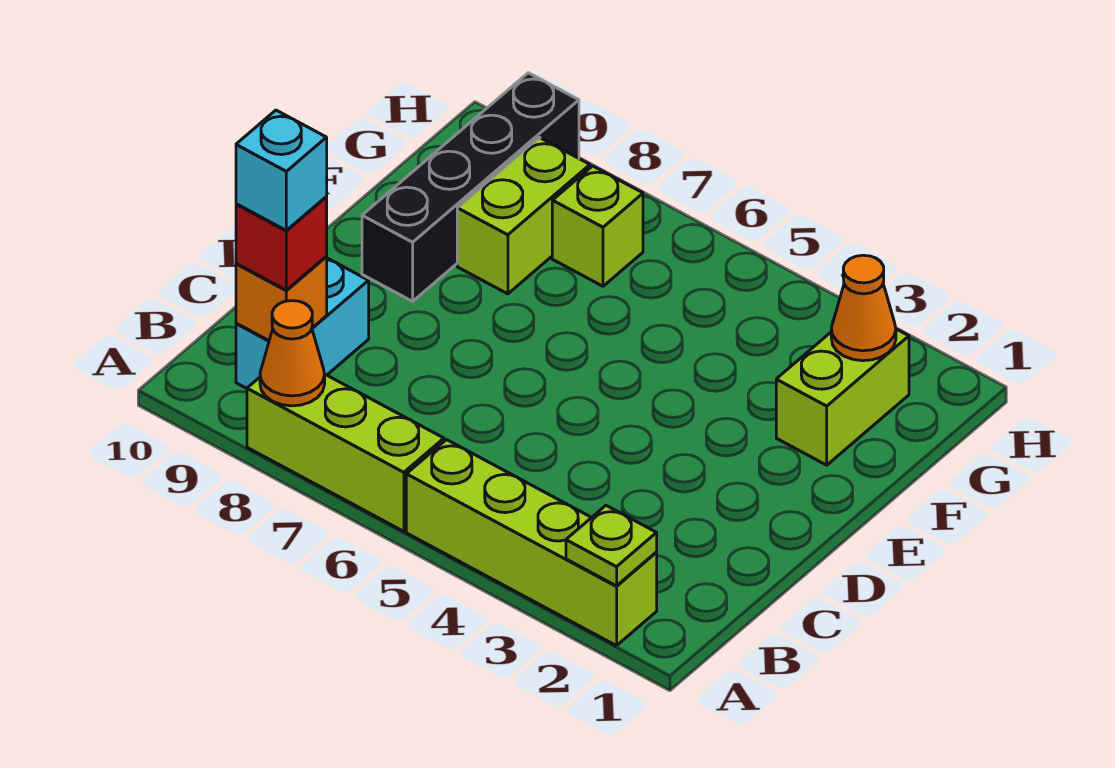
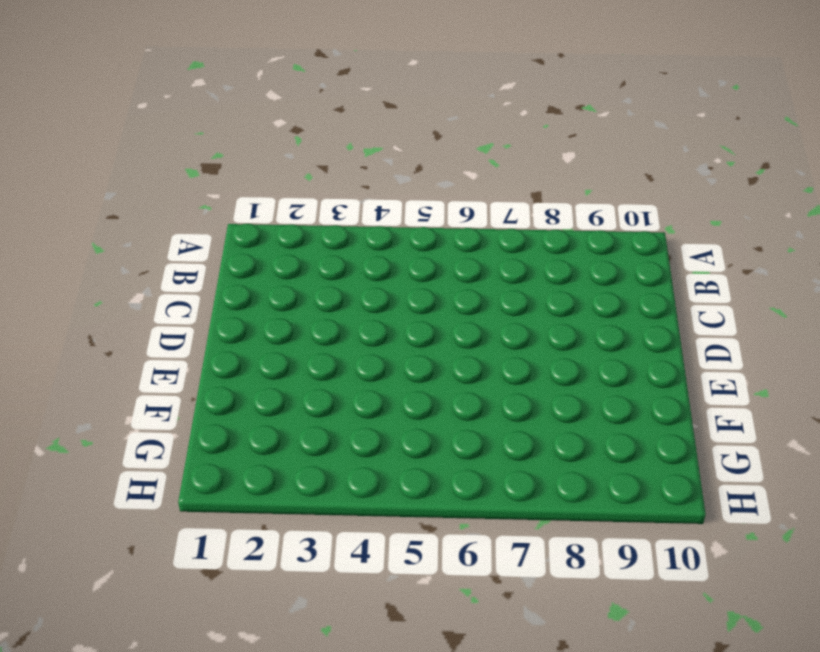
none -> lime brick A2:A5 level 1
none -> lime brick A6:A8 level 1
none -> cyan brick B9:C9 level 1

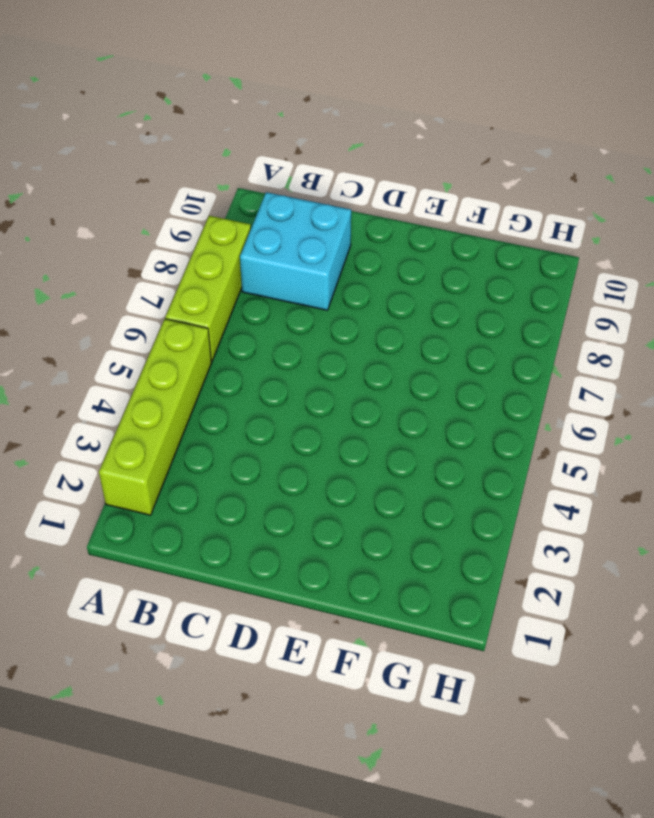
cyan brick B8:C9 level 1 -> cyan brick B9:C9 level 1
none -> black brick E9:H9 level 1
none -> lime brick F2:G2 level 1
none -> lime brick F8:G8 level 1

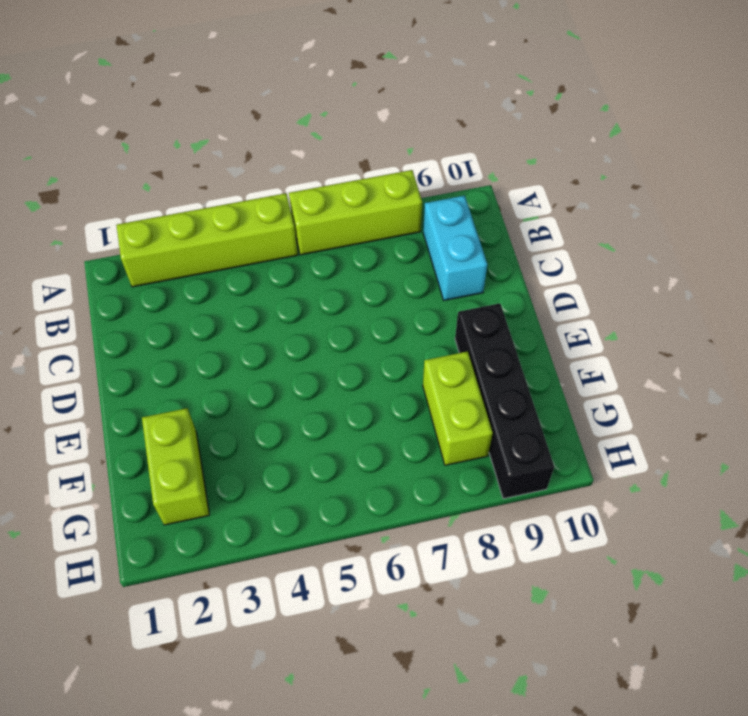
none -> lime brick G7 level 1
none -> lime plate A2 level 2
none -> orange cone A8 level 2

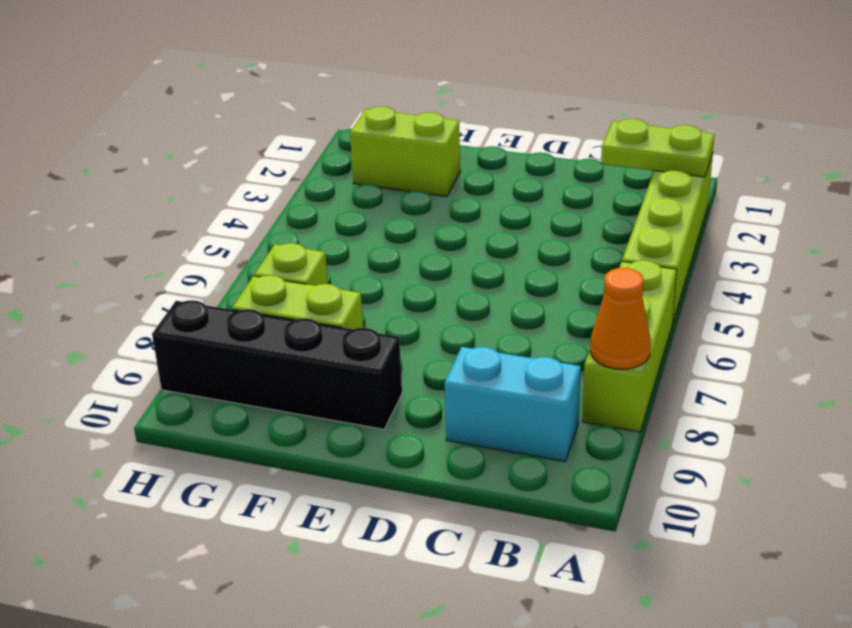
lime plate A2:B2 level 2 -> lime plate A2 level 2
none -> orange brick B9 level 2
none -> orange cone G2 level 2
none -> red brick B9 level 3

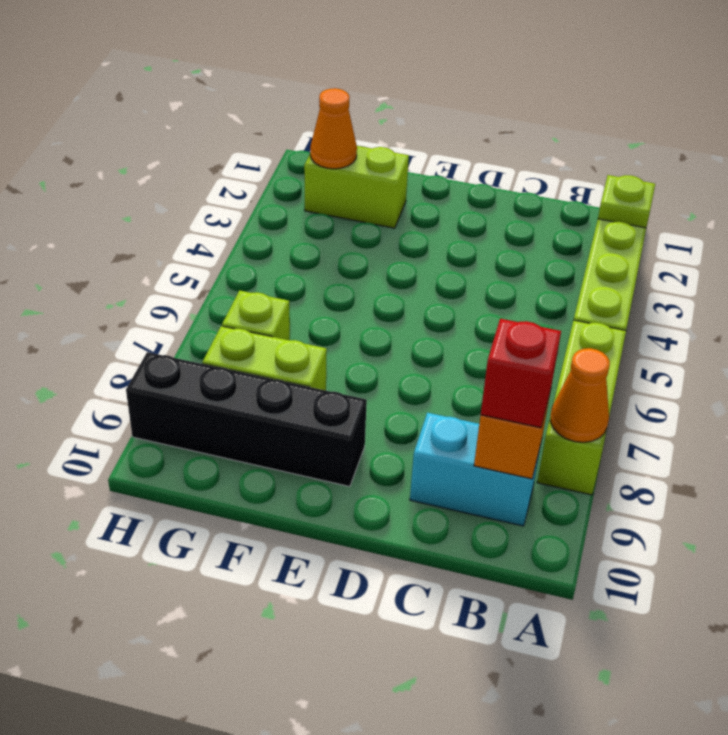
none -> cyan brick B9 level 4

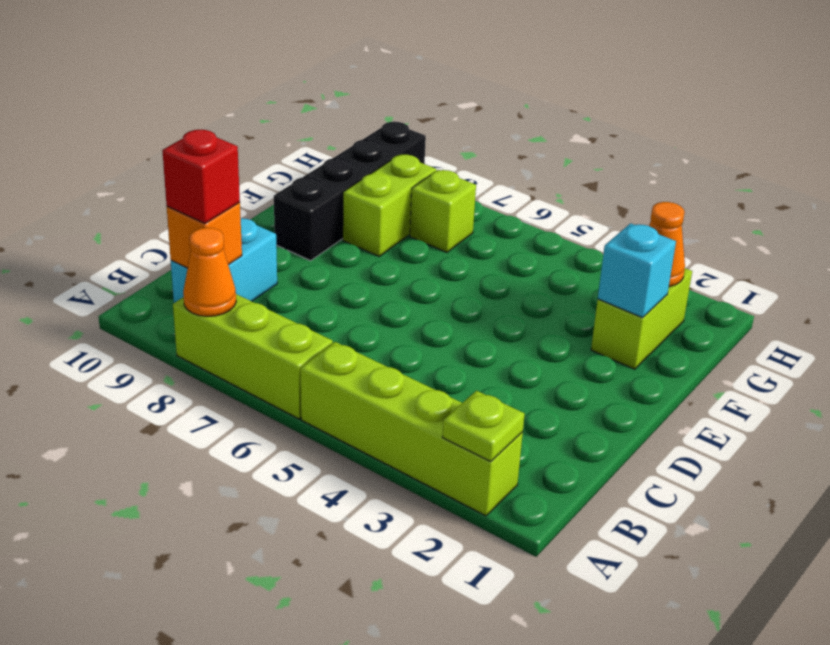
cyan brick F2 level 2 -> cyan brick B9 level 4

